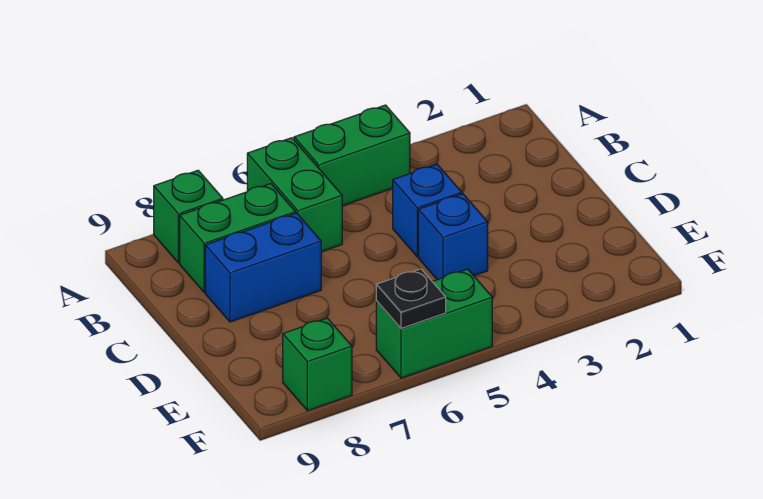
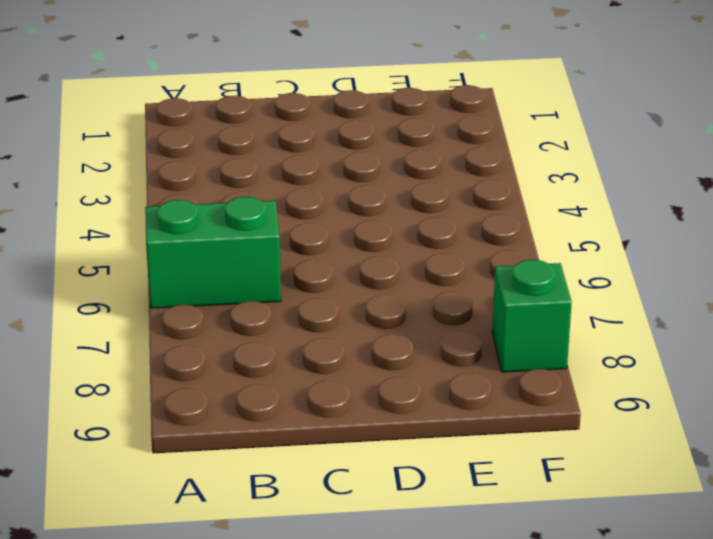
none -> green brick A4:A5 level 1
none -> green brick A8 level 1

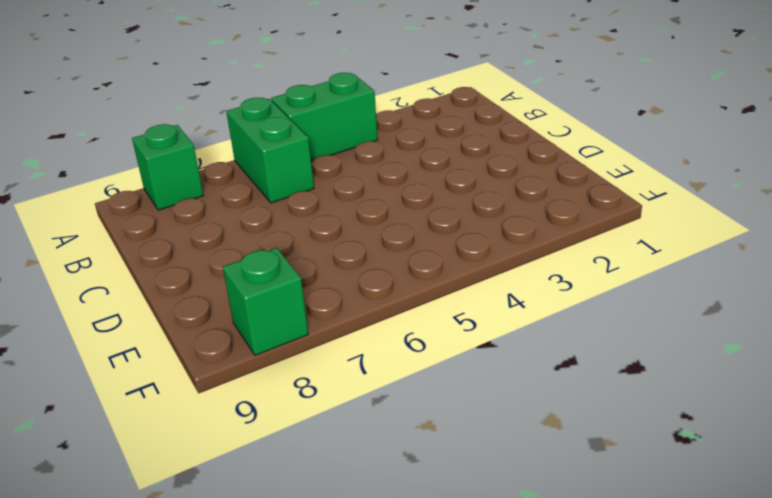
none -> green brick B7:B8 level 1
none -> blue brick C4 level 1

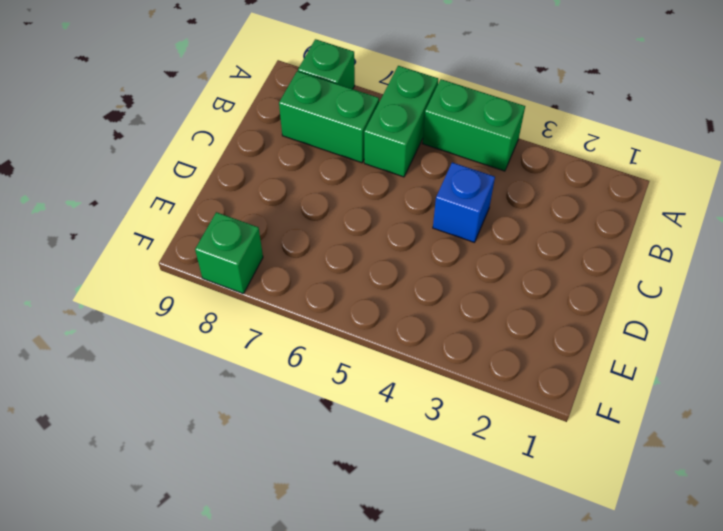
none -> blue brick C7:C8 level 1
none -> blue brick D4 level 1

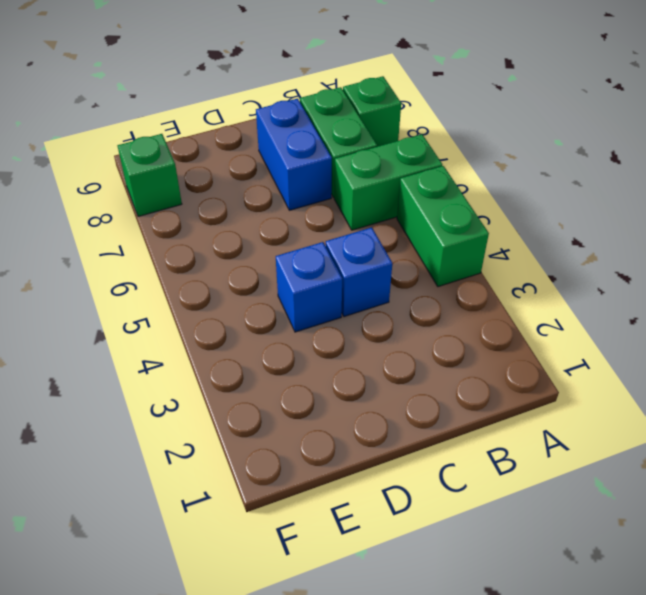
none -> green brick F5:F6 level 1
none -> black plate F6 level 2

